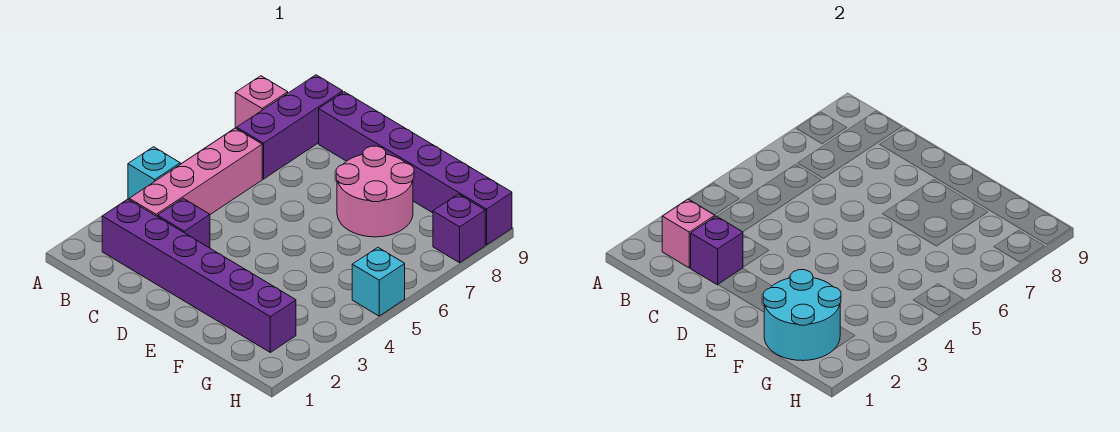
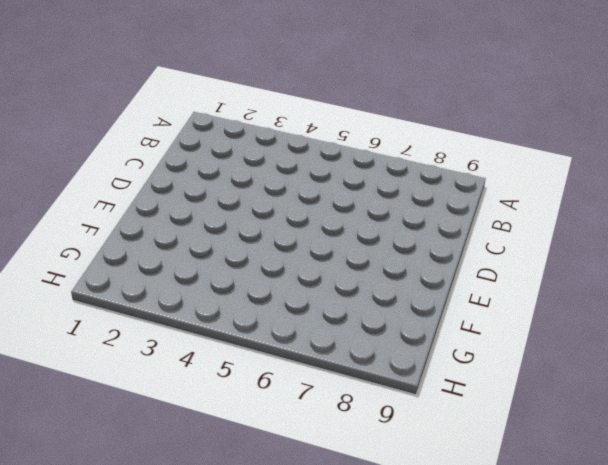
none -> cyan brick A4 level 1
none -> pink brick A8 level 1
none -> purple brick B2:G2 level 1

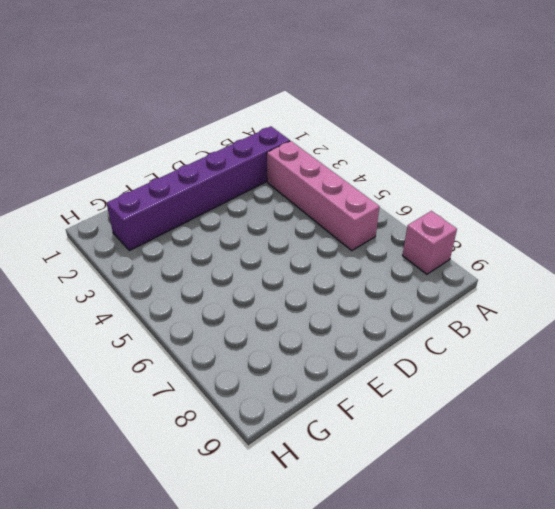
none -> cyan brick A4 level 1
none -> purple brick B7:B9 level 1
none -> purple brick C3 level 1

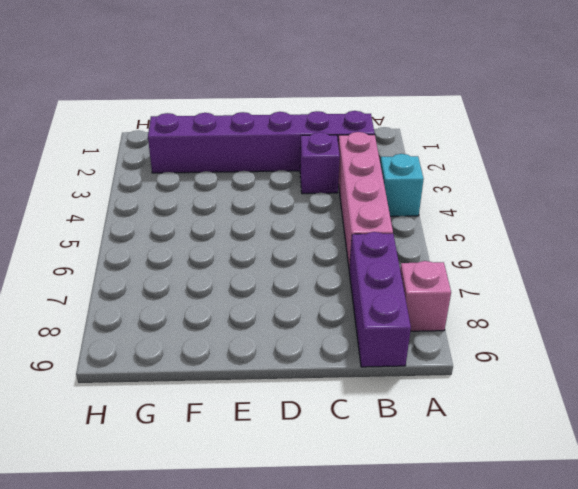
none -> purple brick C9:H9 level 1
none -> pink round brick E7:F8 level 1
none -> cyan brick H5 level 1

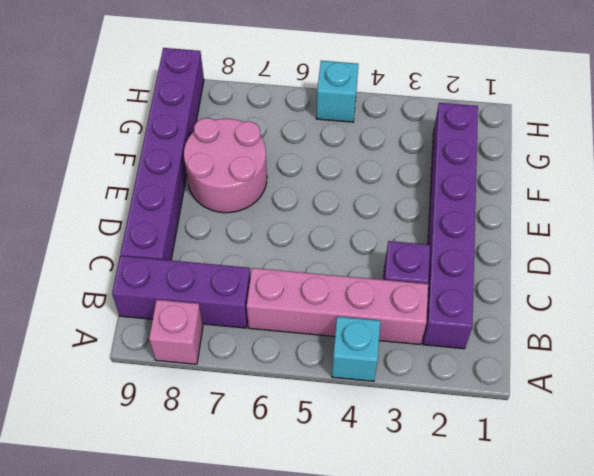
none -> purple brick H8 level 1
none -> pink brick B2 level 2
none -> purple brick C2 level 2

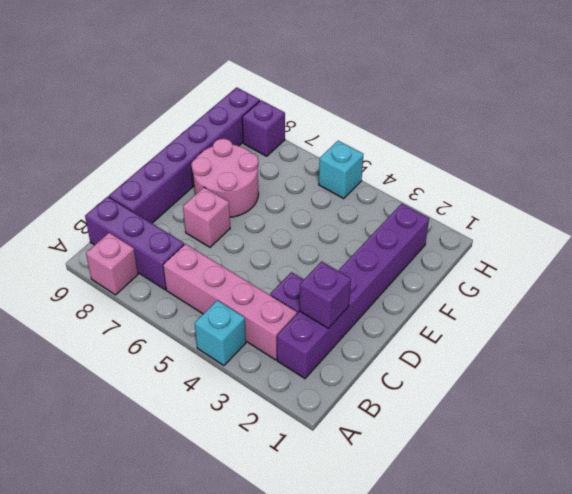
pink brick D7 level 1 -> pink brick B2 level 2
none -> cyan round brick F1:G2 level 2

